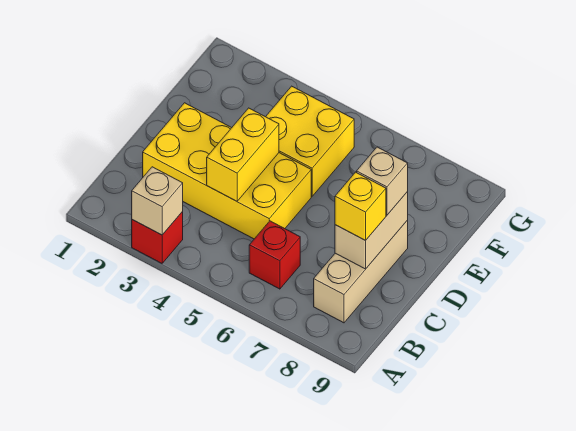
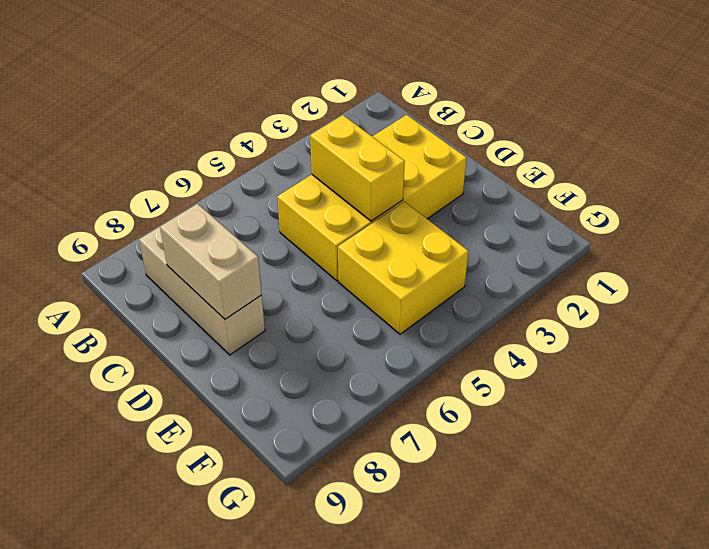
none -> red brick A3 level 1
none -> red brick B6 level 1

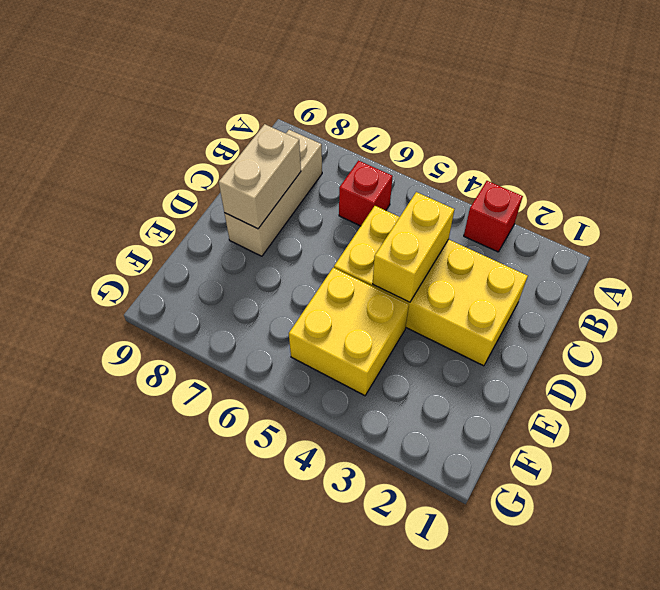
none -> tan brick A3 level 2
none -> yellow brick C8 level 3

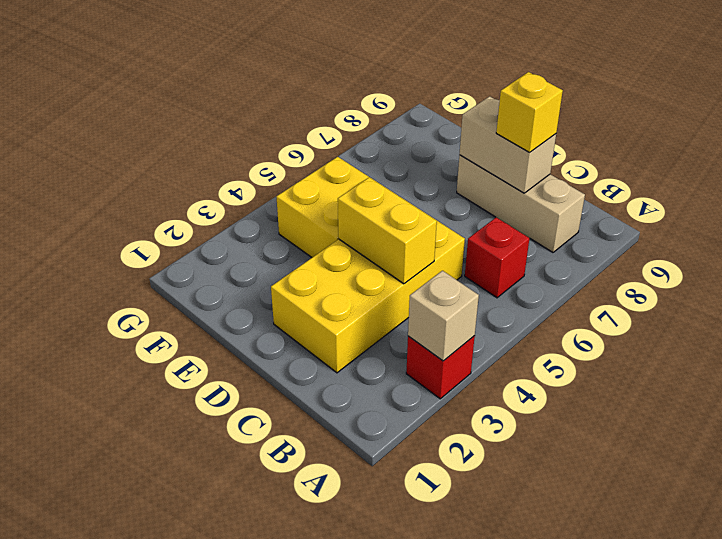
none -> tan brick D8 level 3

